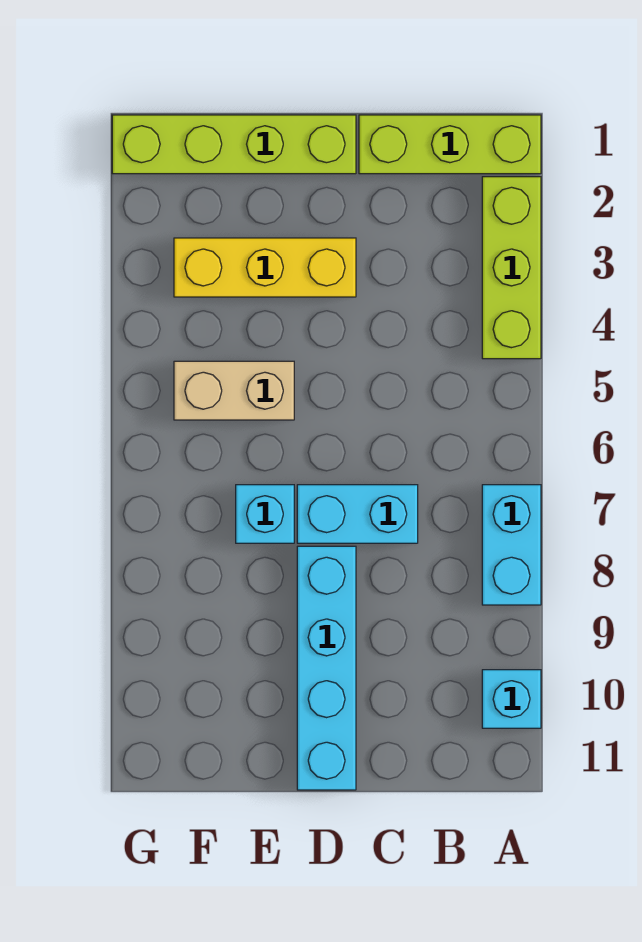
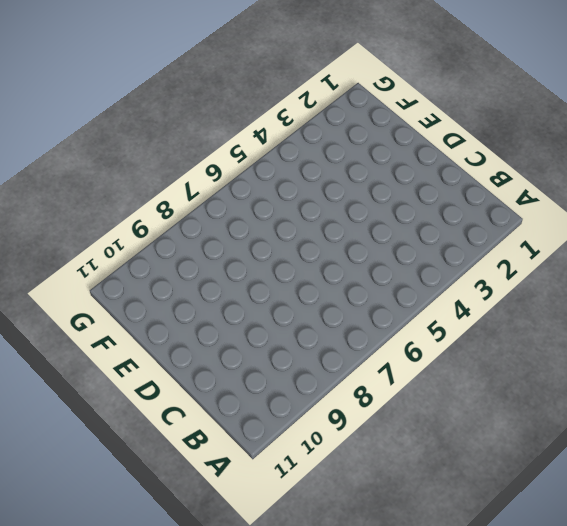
none -> lime brick A1:C1 level 1
none -> lime brick A2:A4 level 1

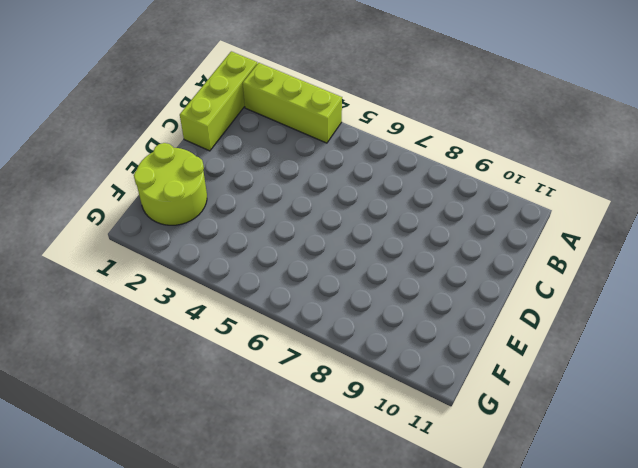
lime round brick E1:F2 level 1 -> lime brick D1:G1 level 1
none -> cyan brick A7:A8 level 1
none -> cyan brick A10 level 1

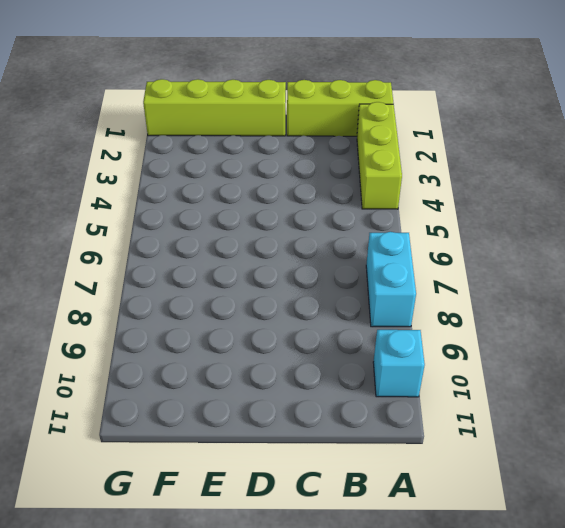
none -> cyan brick C7:D7 level 1
none -> yellow brick D3:F3 level 1

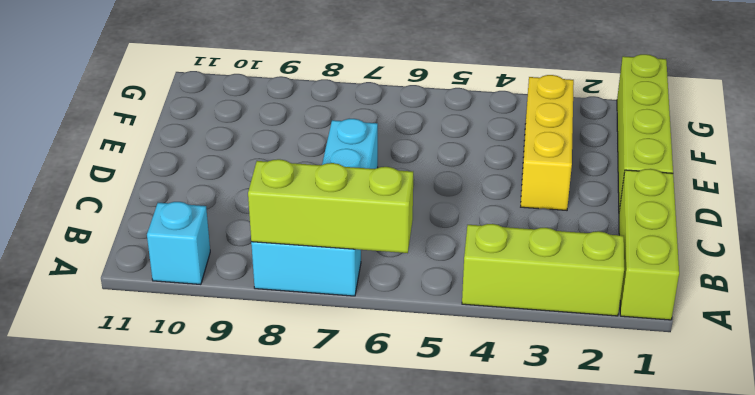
lime brick A6:A8 level 2 -> none
none -> cyan brick D8:D11 level 1
none -> tan brick E5:F5 level 1

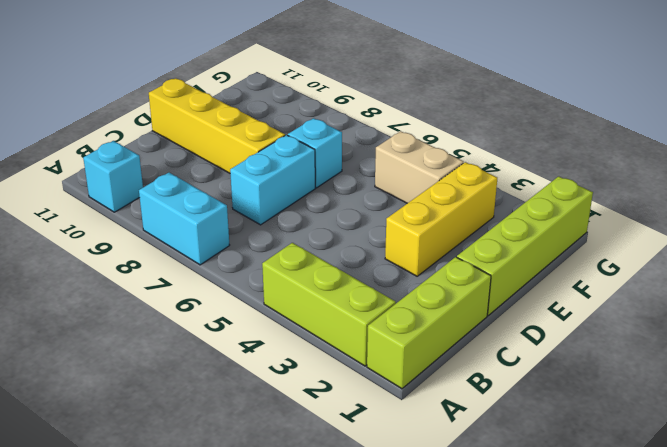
yellow brick D8:D11 level 1 -> cyan brick D8:D11 level 1
tan brick F4:F5 level 1 -> tan brick E5:F5 level 1

